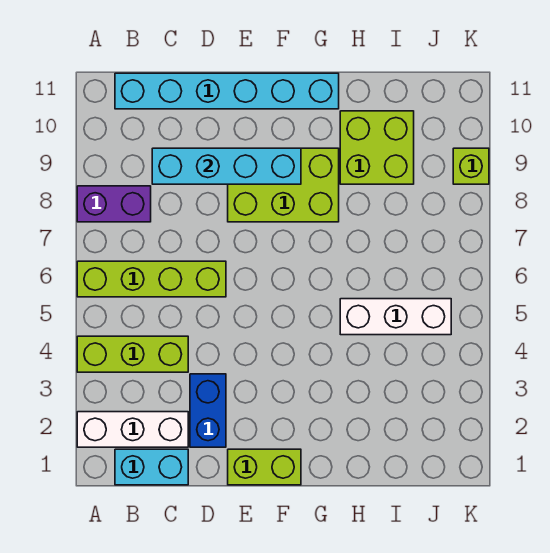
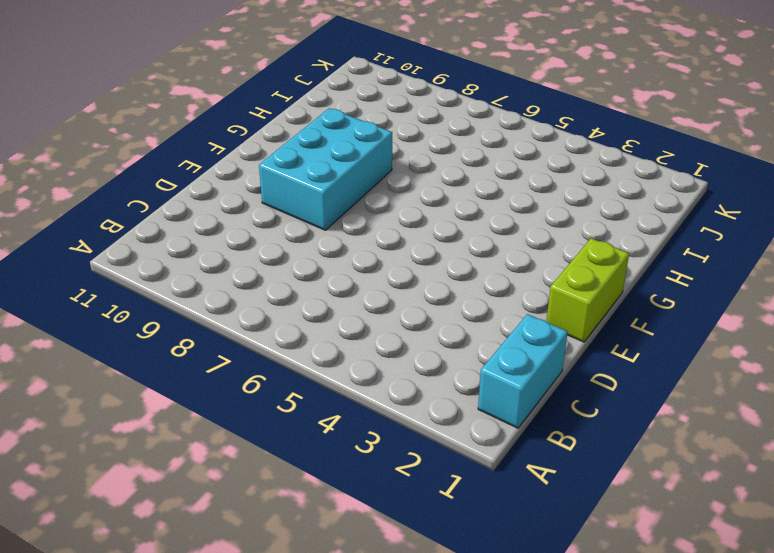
cyan brick E8:G9 level 1 -> lime brick E8:G9 level 1
none -> white brick A2:C2 level 1
none -> lime brick A4:C4 level 1
none -> lime brick A6:D6 level 1

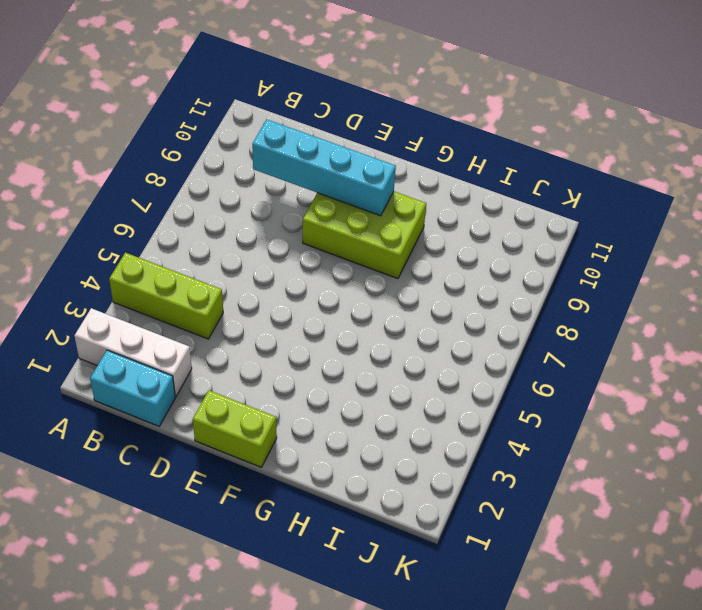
none -> lime brick A6:D6 level 1
none -> purple brick A8:B8 level 1
none -> cyan brick B11:G11 level 1

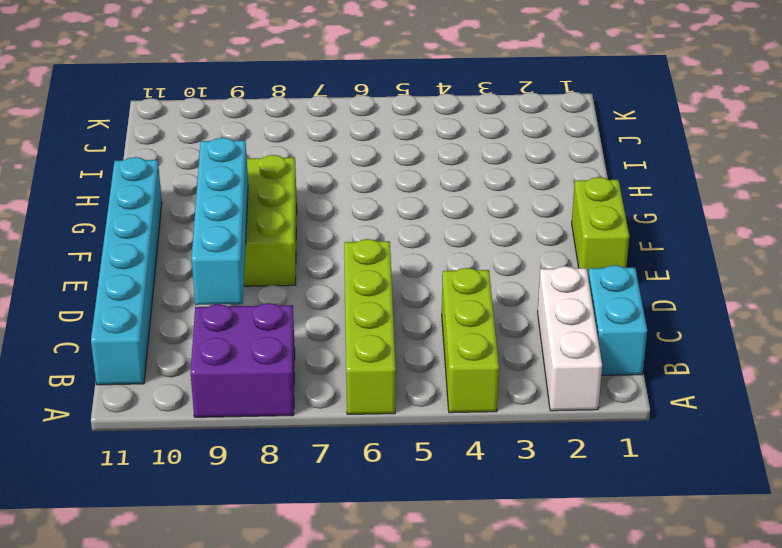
purple brick A8:B9 level 1 -> purple brick A8:B8 level 1
none -> blue brick D2:D3 level 1
none -> white brick H5:J5 level 1
none -> lime brick H9:I10 level 1

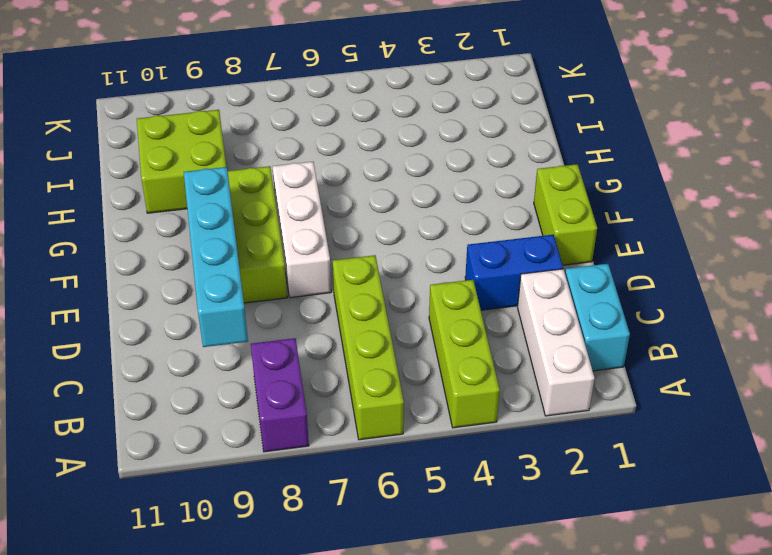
white brick E7:G7 level 1 -> white brick H5:J5 level 1
none -> cyan brick B11:G11 level 1
none -> lime brick K9 level 1

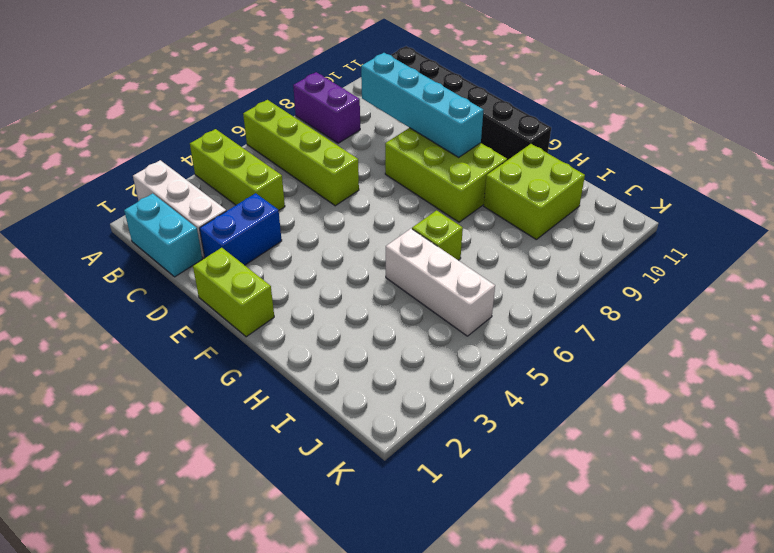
black brick B11:G11 level 1 -> cyan brick B11:G11 level 1
lime brick H6 level 1 -> lime brick K9 level 1

